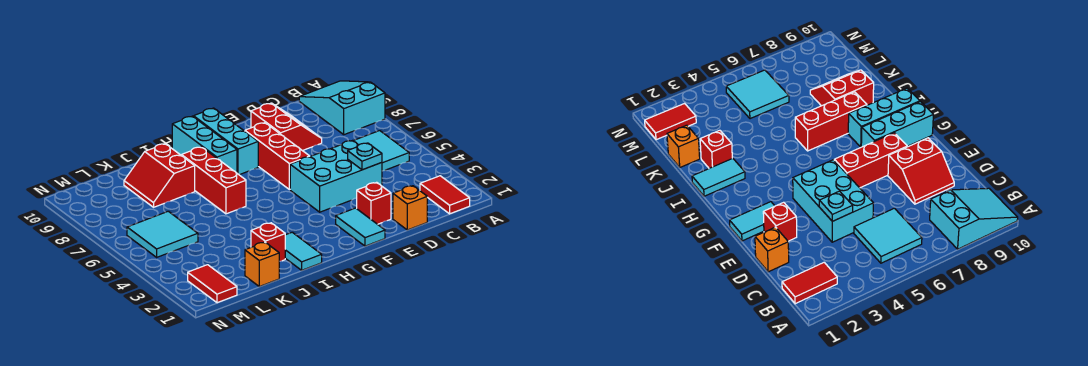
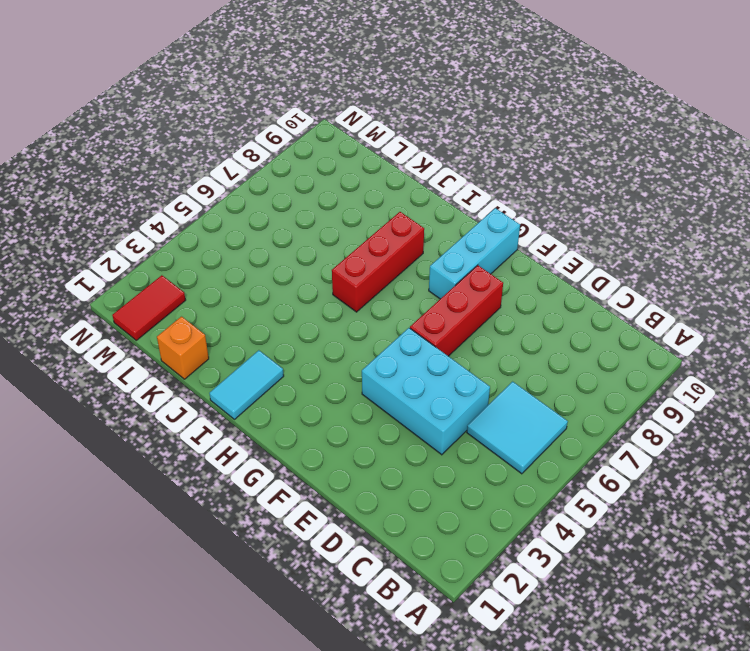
none -> cyan slope A8:B10 level 1 top 8
none -> red tile B1:B2 level 1
none -> orange brick D1 level 1

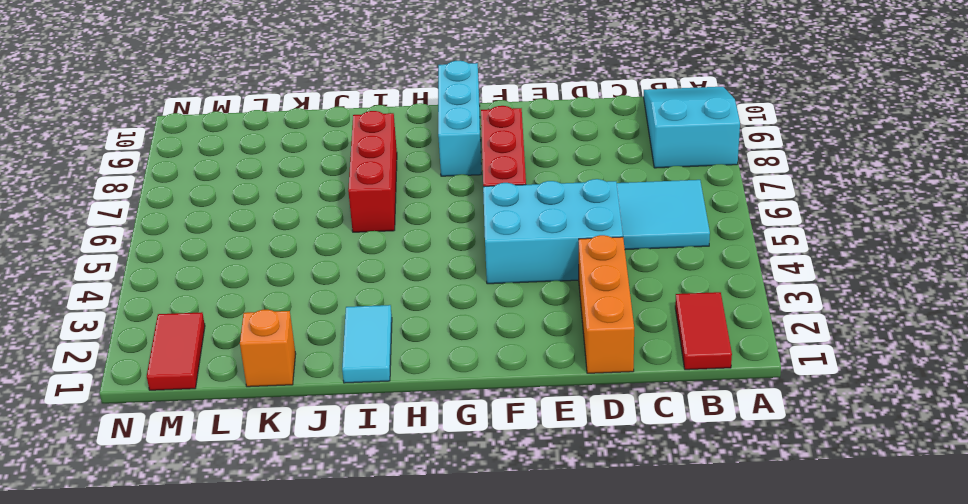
orange brick D1:D3 level 1 -> orange brick D1 level 1
none -> red slope D8:E9 level 1 top E
none -> red brick E2 level 1
none -> cyan tile F1:F2 level 1

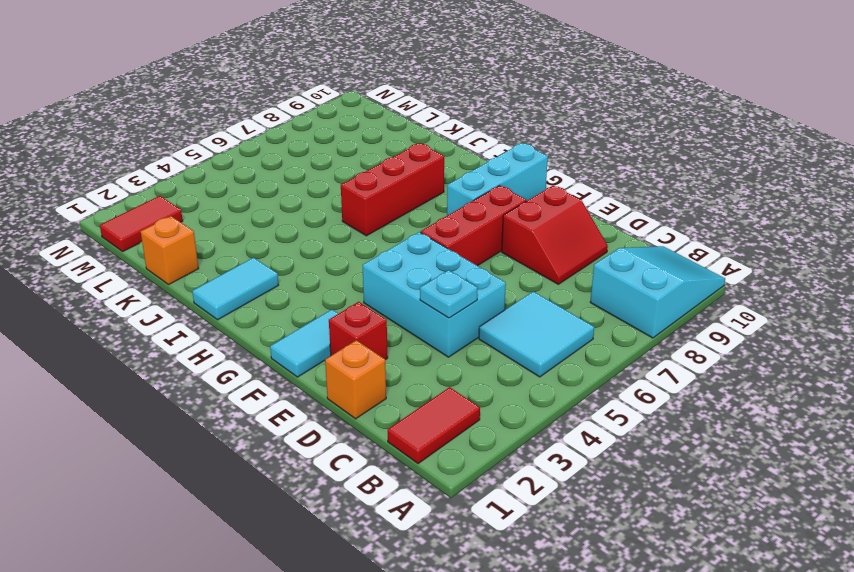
none -> cyan brick H8:H10 level 1
none -> red brick J2 level 1
none -> red slope J8:K9 level 1 top J

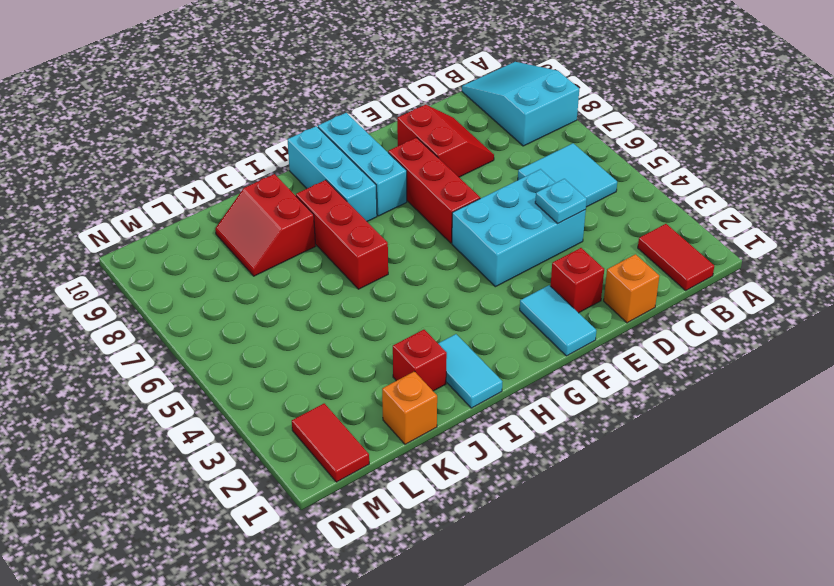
none -> cyan tile L5:M6 level 1

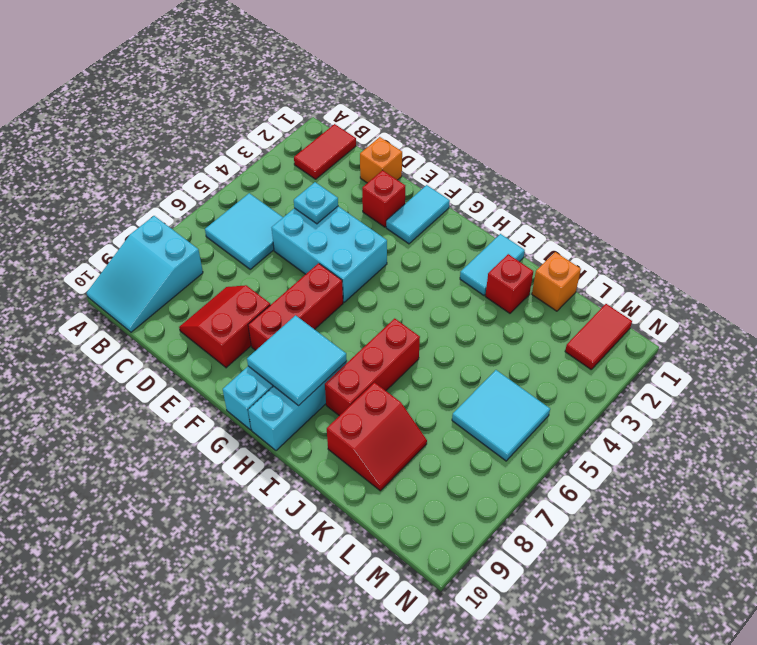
cyan tile G8:H9 level 2 -> none

